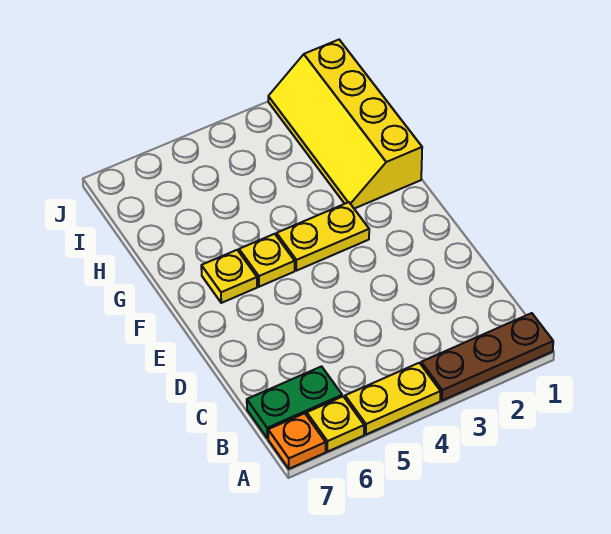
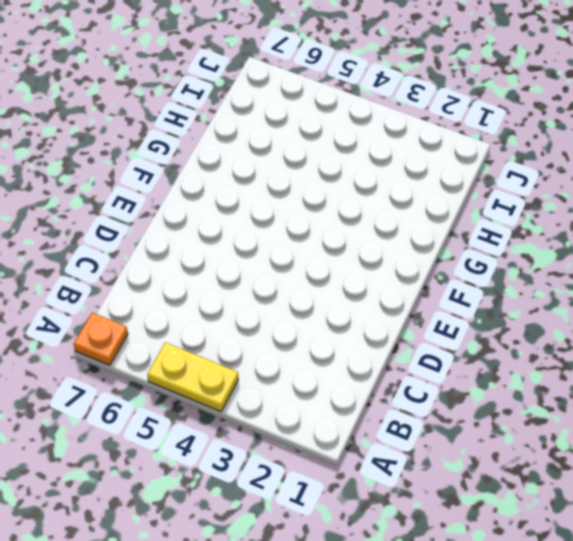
none -> brown plate A1:A3 level 1
none -> yellow plate A6 level 1

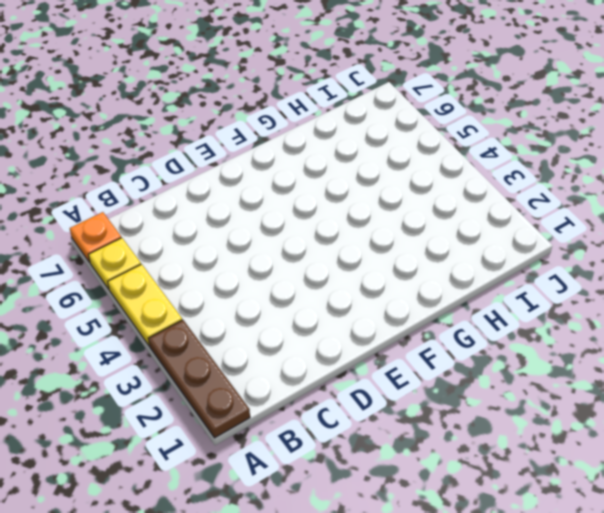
none -> green plate B6:B7 level 1
none -> yellow plate F3:F4 level 1

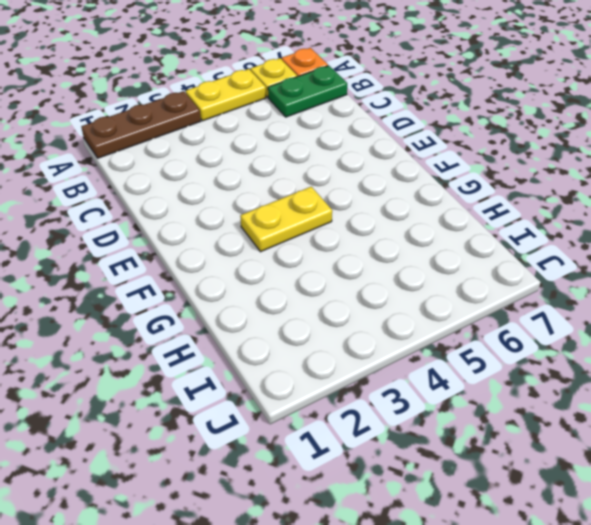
none -> yellow plate F5 level 1
none -> yellow plate F6 level 1

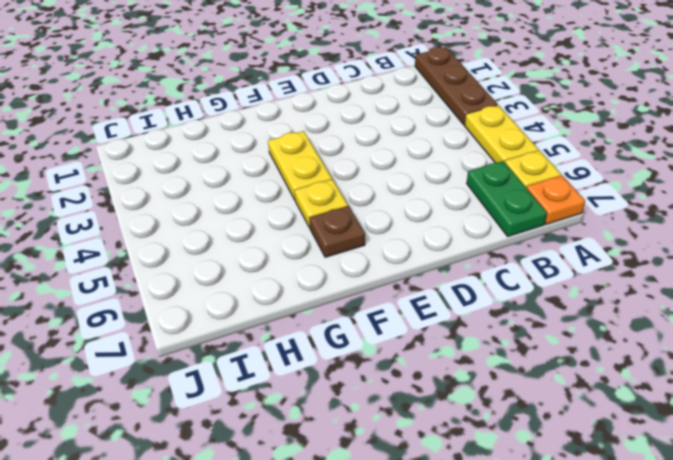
brown plate F6 level 1 -> yellow plate F6 level 1
none -> yellow slope G1:J2 level 1 top 1

